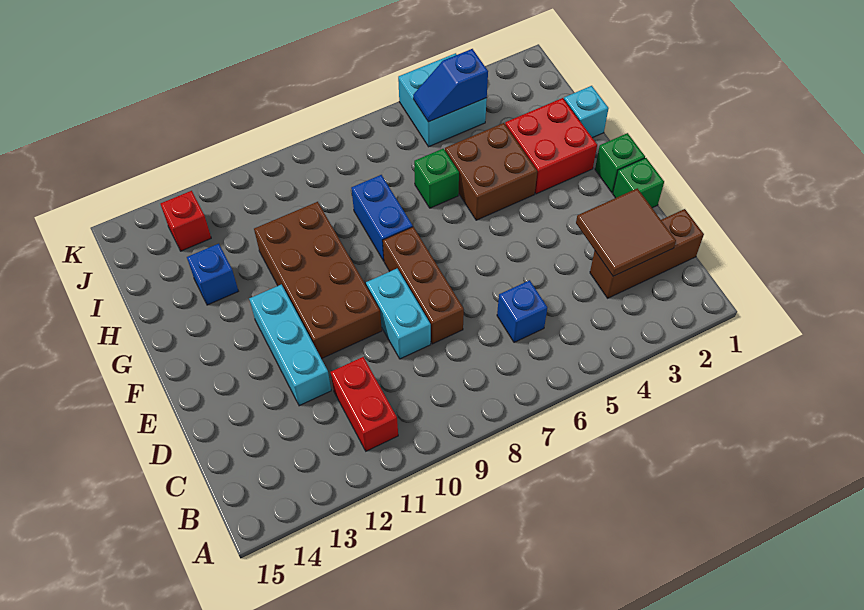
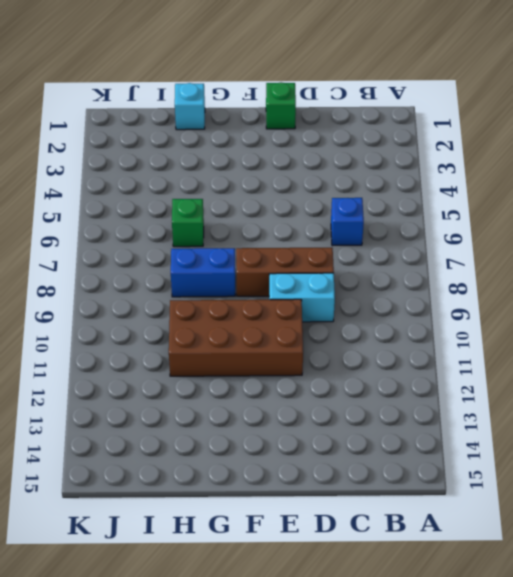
none -> red brick B11:C11 level 1
none -> brown brick C1:C3 level 1
none -> cyan brick D12:F12 level 1

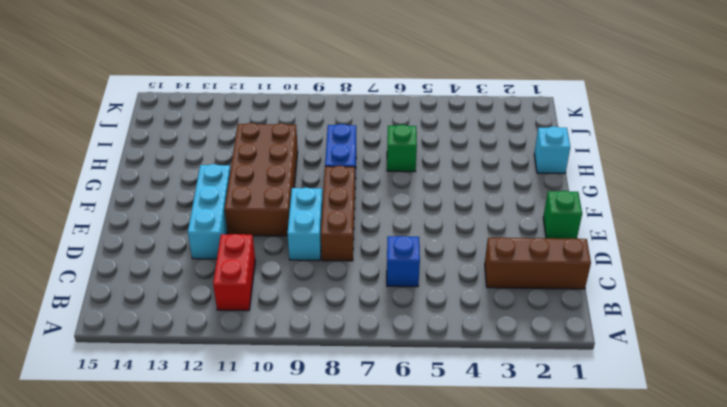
none -> green brick F1 level 1
none -> red brick G2:H3 level 1
none -> brown brick G4:H5 level 1

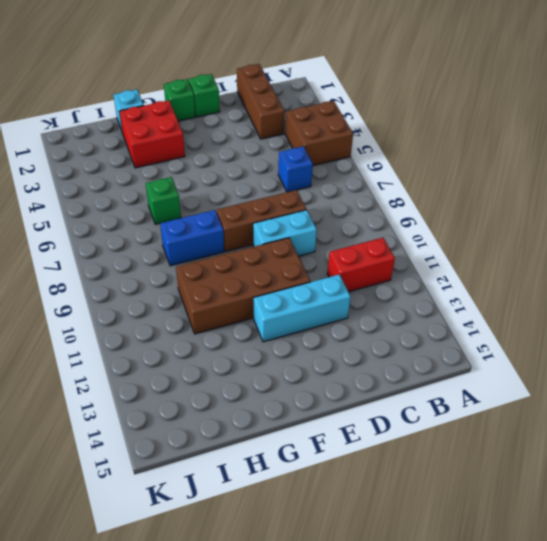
brown brick A4:B5 level 1 -> brown brick G4:H5 level 1
none -> blue brick H13 level 1
none -> cyan brick J4:K5 level 1
none -> red brick J13 level 1

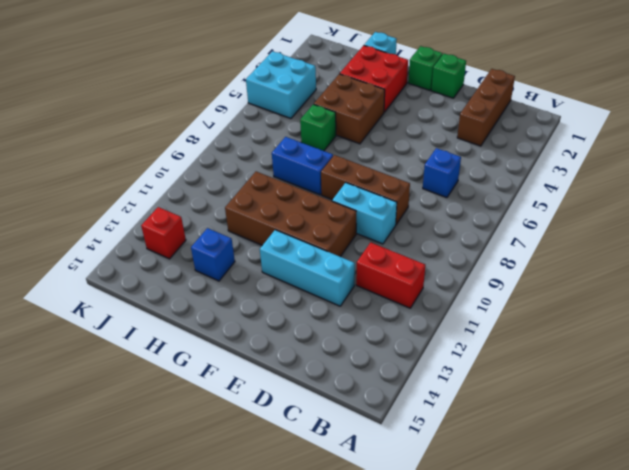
none -> brown tile C2:D3 level 2
none -> blue slope J4:J5 level 2 top 4

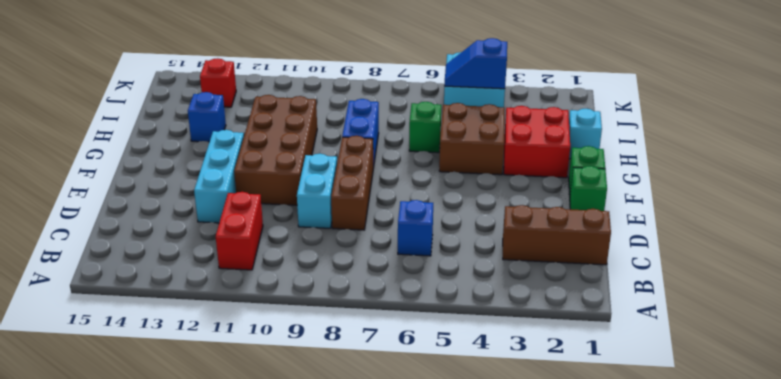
none -> brown tile C2:D3 level 2

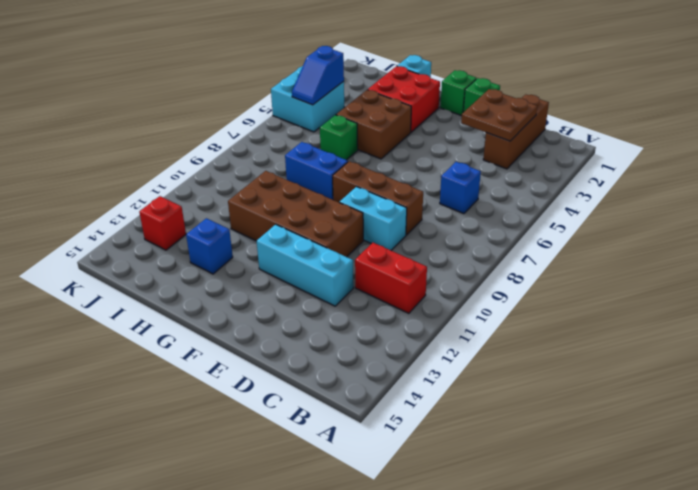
brown plate C2:D3 level 2 -> brown tile C2:D3 level 2

